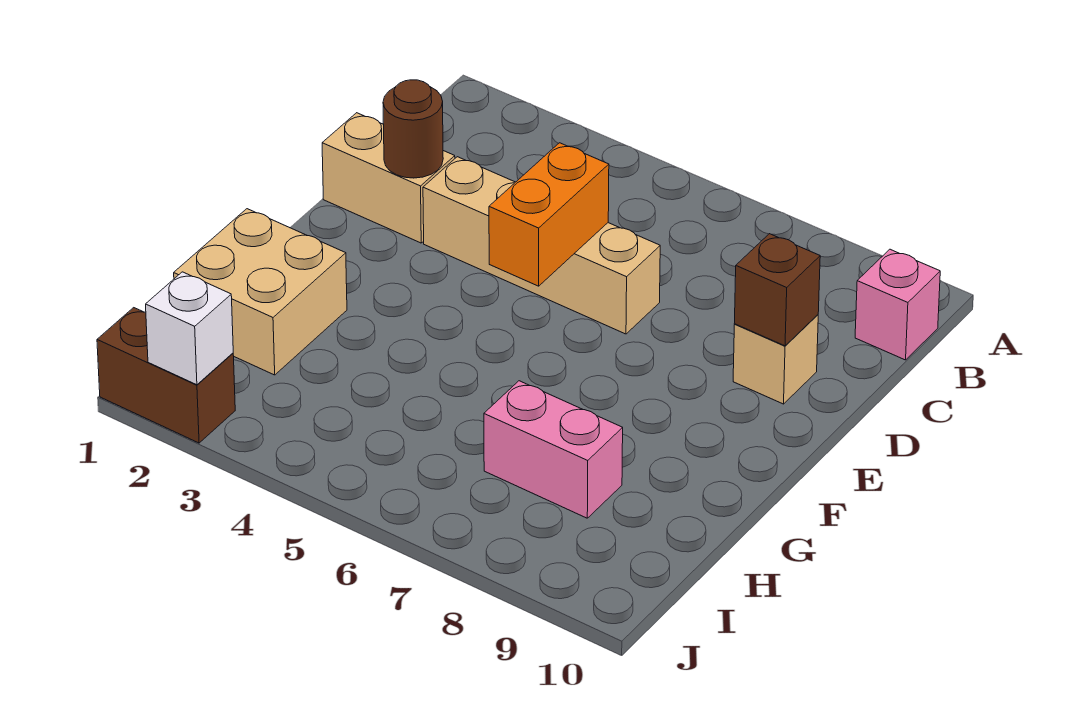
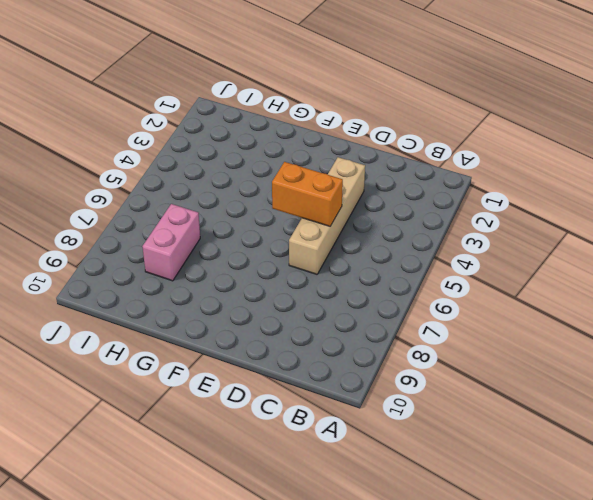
none -> pink brick B10 level 1
none -> tan brick D1:D2 level 1

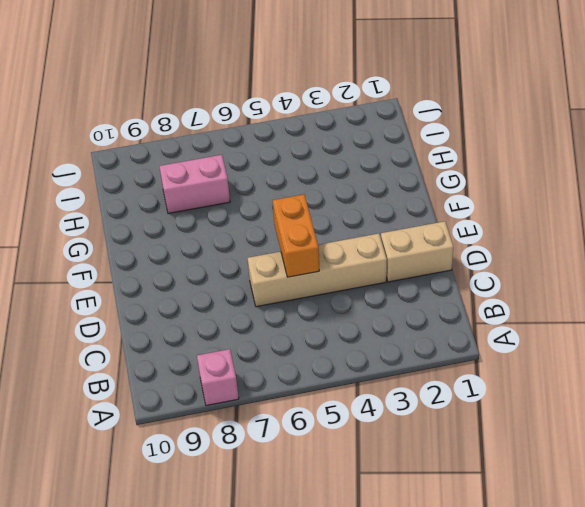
pink brick A8 level 1 -> pink brick B10 level 1
none -> tan brick D9 level 1
none -> tan brick G1:H2 level 1

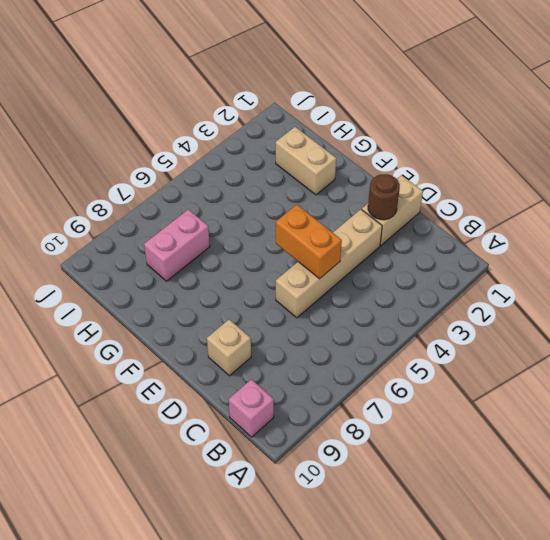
tan brick G2:H2 level 1 -> tan brick G1:H2 level 1
none -> brown brick J1:J2 level 1
none -> brown brick D9 level 2

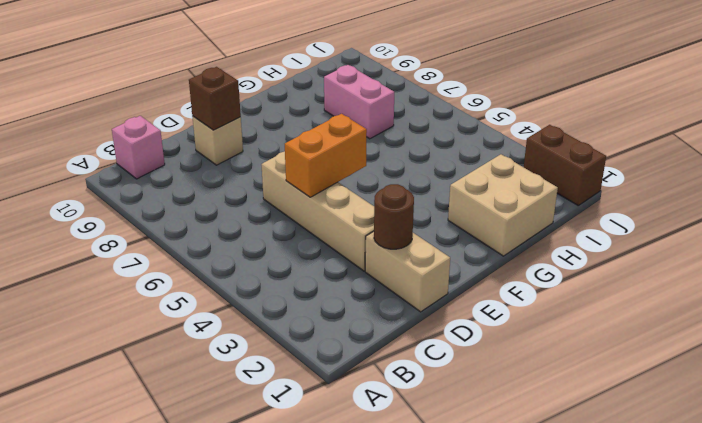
none -> white brick J2 level 2

